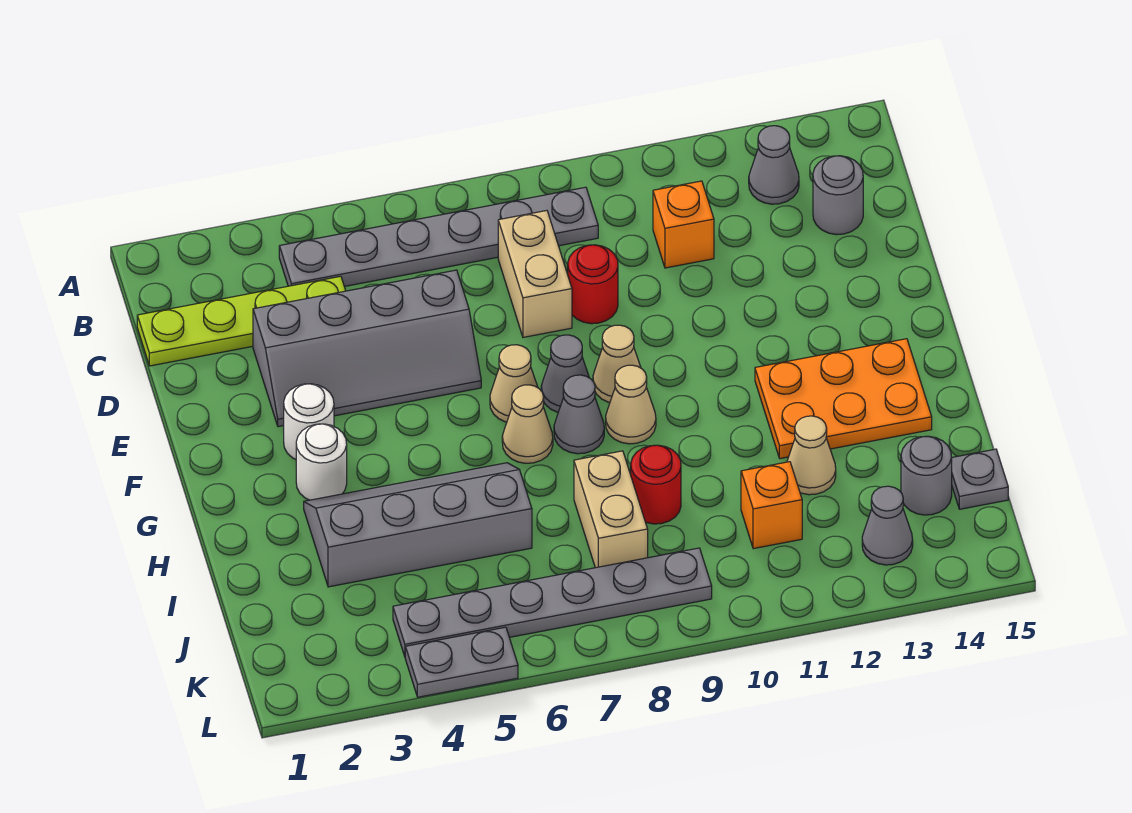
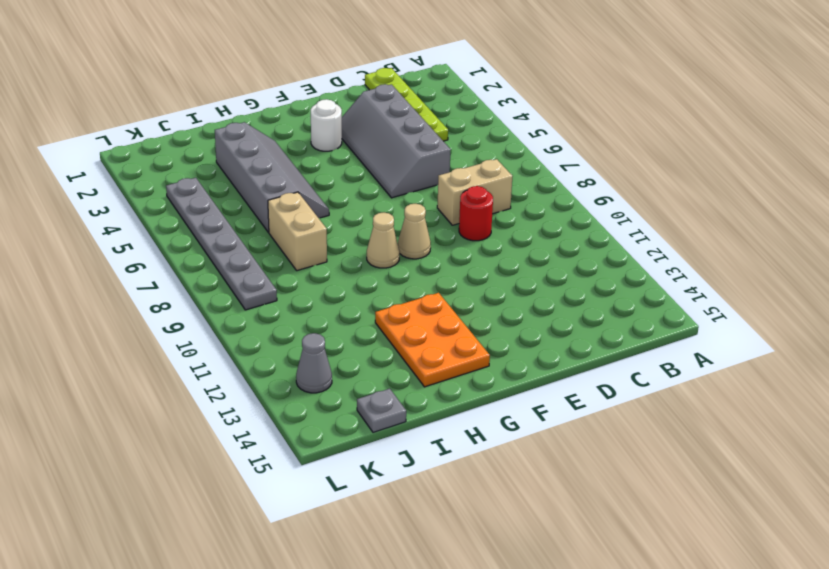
tan brick I7:I8 level 1 -> tan brick I8:J8 level 1
none -> grey plate B4:B9 level 1
none -> grey cone B13 level 1
none -> orange brick C11 level 1

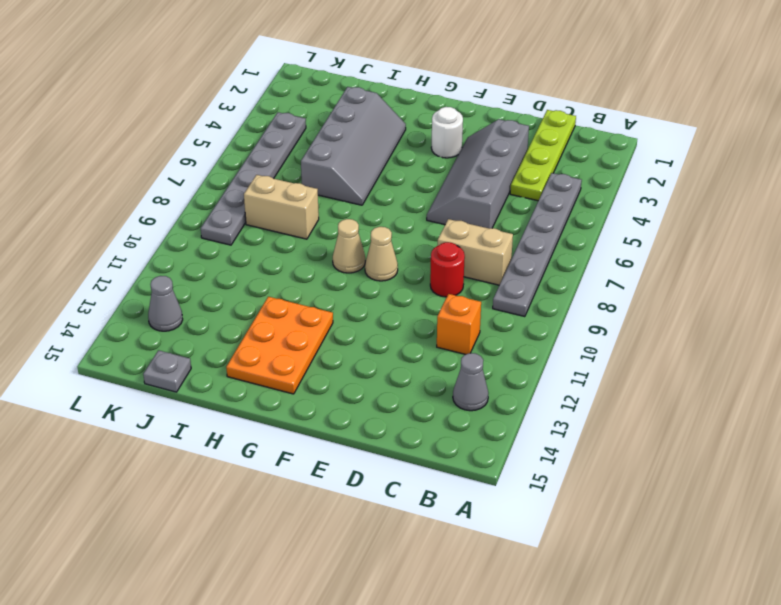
none -> grey round brick C14 level 1
none -> tan cone F7 level 1
none -> grey cone F8 level 1

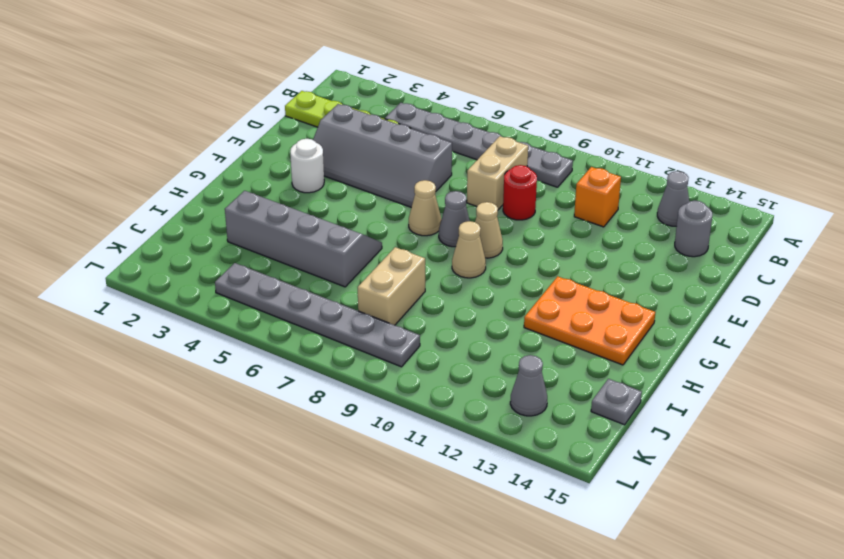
none -> white round brick G3 level 1
none -> tan cone G7 level 1
none -> grey cone G8 level 1

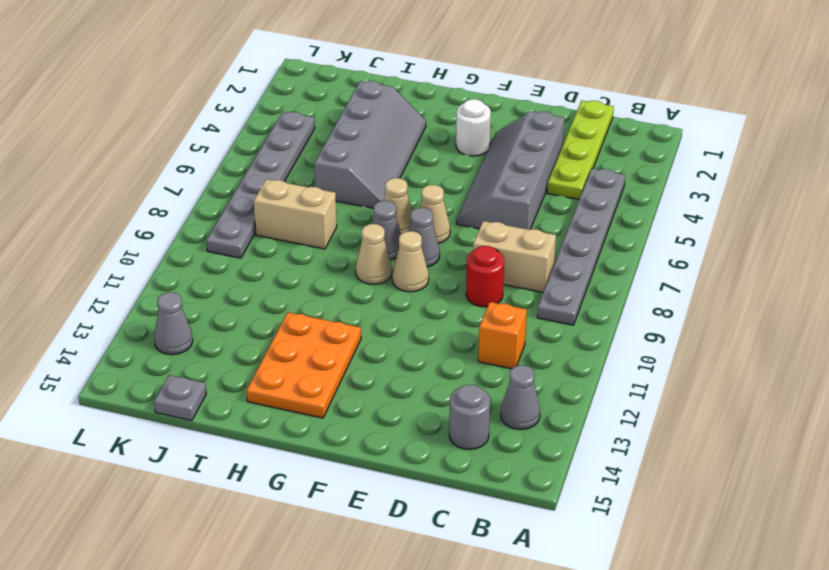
none -> white round brick G3 level 1
none -> red round brick I9 level 1
none -> tan cone I12 level 1

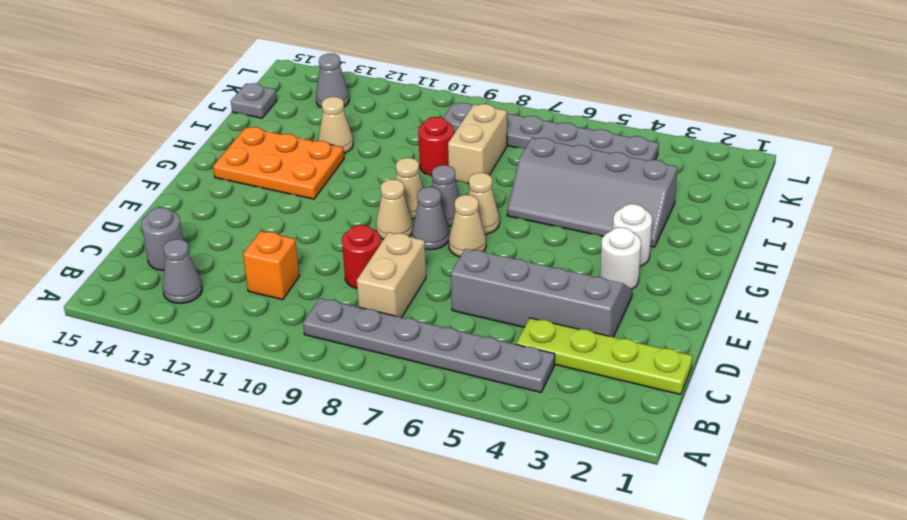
none -> orange brick J11 level 1
none -> grey round brick J14 level 1
none -> grey plate L4:L5 level 1

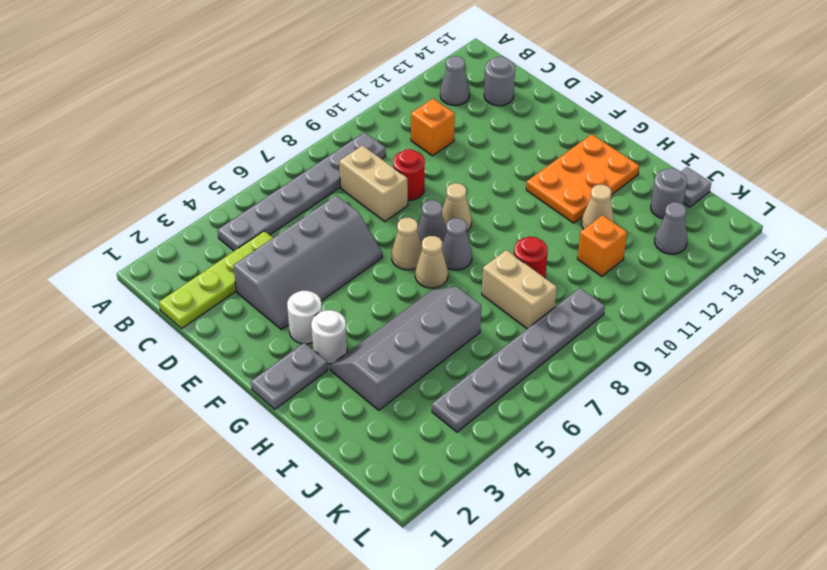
grey plate G1:G2 level 1 -> grey plate L4:L5 level 1
none -> tan cone G9 level 1

